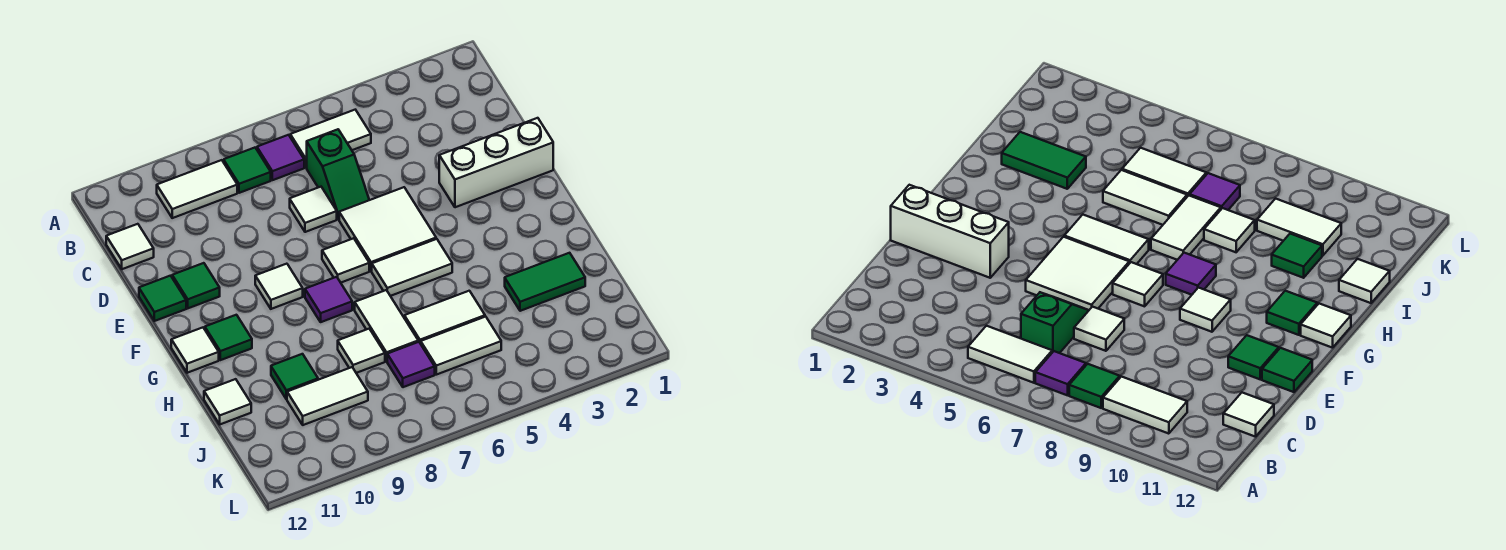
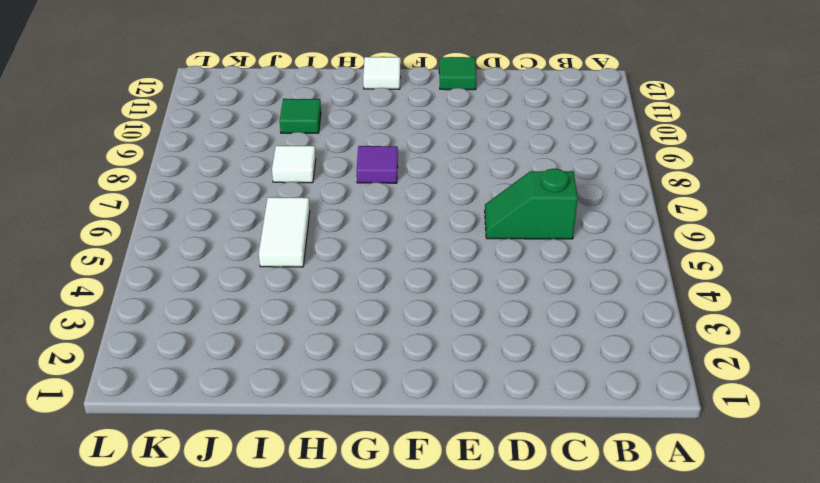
none -> white tile B5:B6 level 1
none -> purple tile B7 level 1
none -> green tile B8 level 1

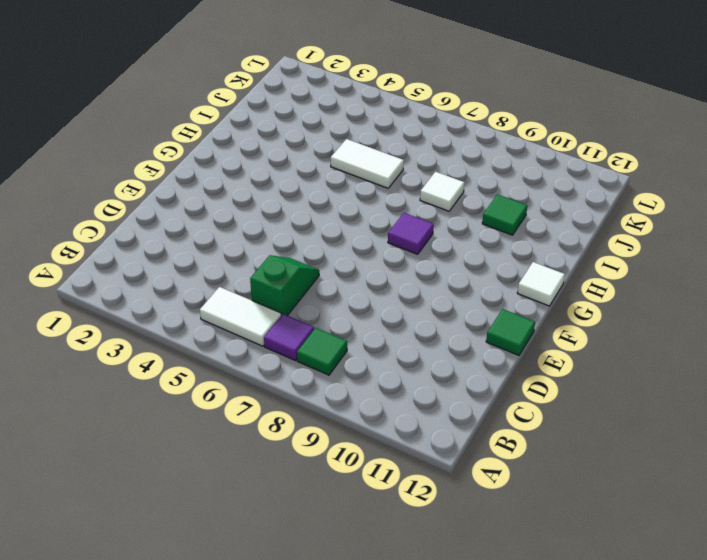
none -> white tile B9:B10 level 1
none -> white tile C12 level 1
none -> white tile D7 level 1

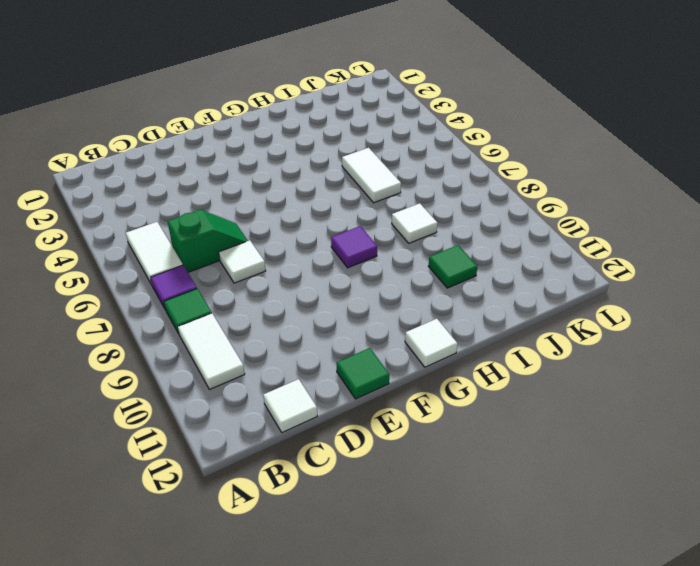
none -> white brick E1:E3 level 1
none -> white tile E5:F6 level 1
none -> green tile E11 level 1

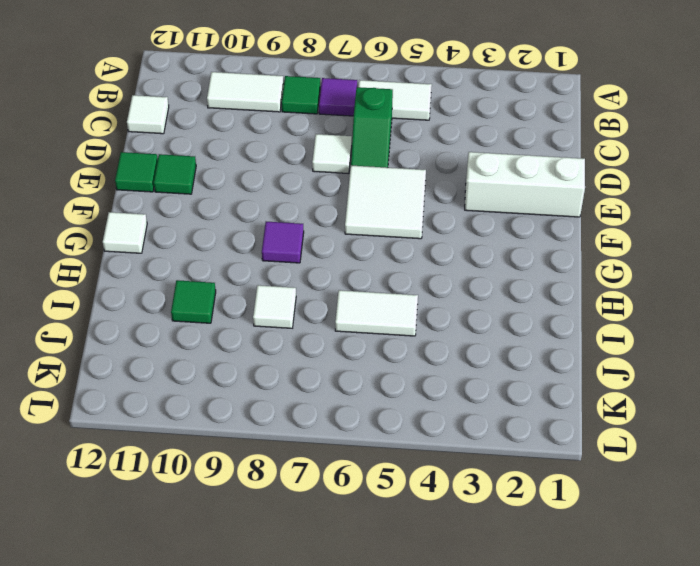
none -> white tile F7 level 1
none -> white tile F9 level 1
none -> white tile G5:G6 level 1

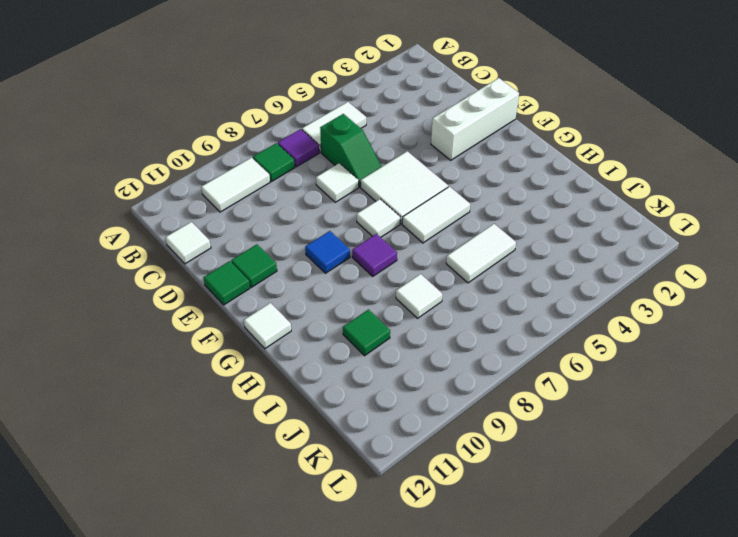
blue tile F9 level 1 -> white tile F9 level 1
none -> green tile G11 level 1
none -> white tile H7:I7 level 1
none -> green tile I2:I3 level 1

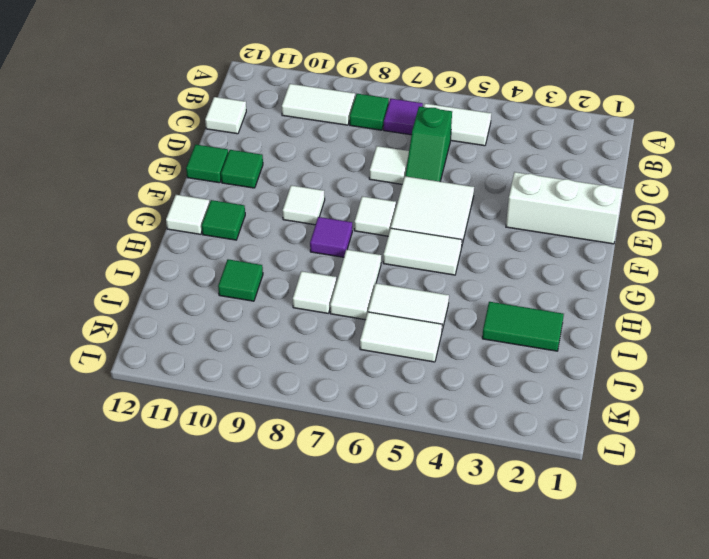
none -> white tile I12 level 1
none -> purple tile J7 level 1
none -> white tile J9:J10 level 1

